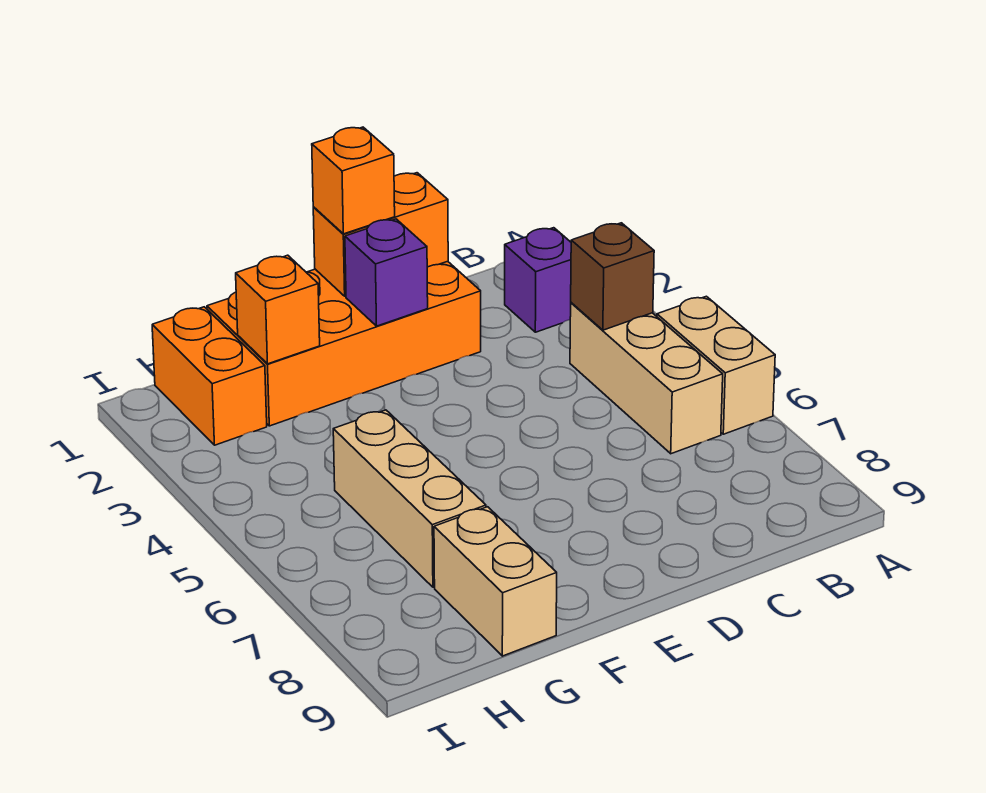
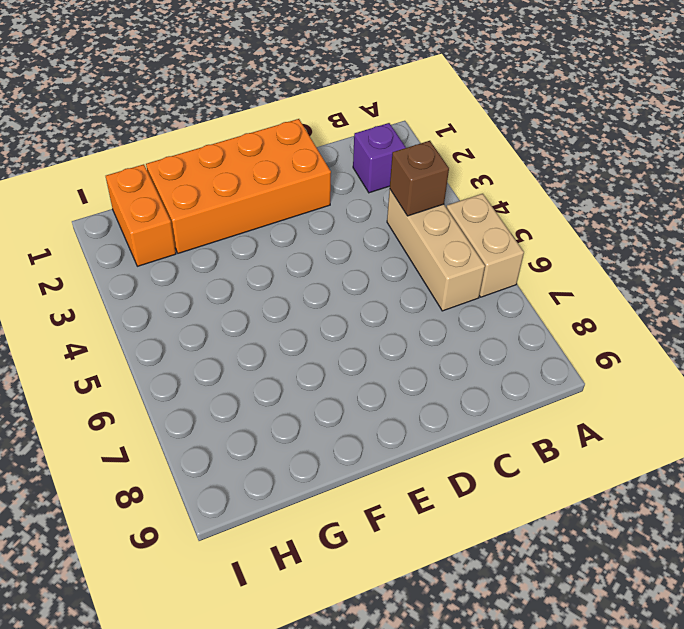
none -> tan brick G5:G7 level 1
none -> tan brick G8:G9 level 1
none -> orange brick D1:E1 level 2

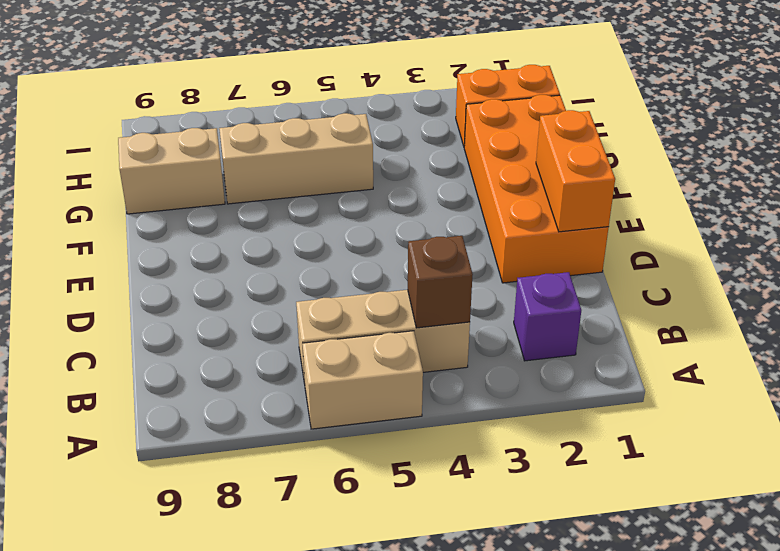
none -> purple brick E2 level 2
none -> orange brick G2 level 2
none -> orange brick E1 level 3

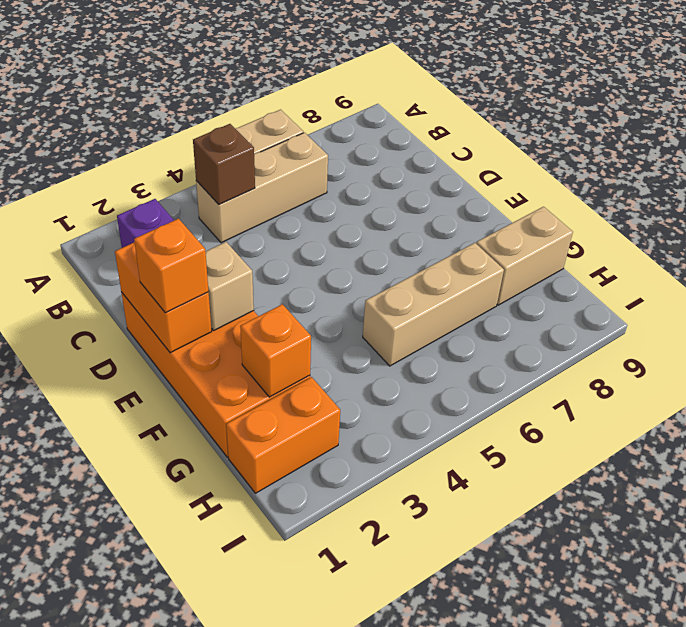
tan brick E2 level 2 -> purple brick E2 level 2

